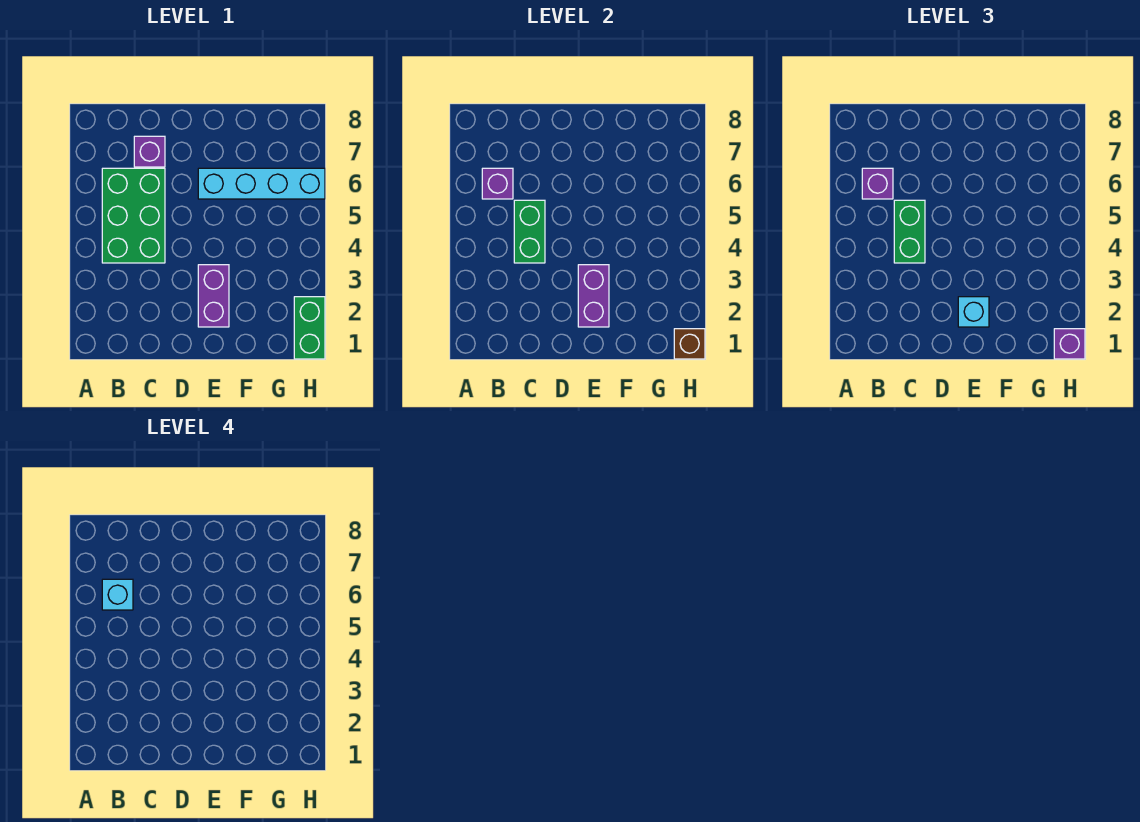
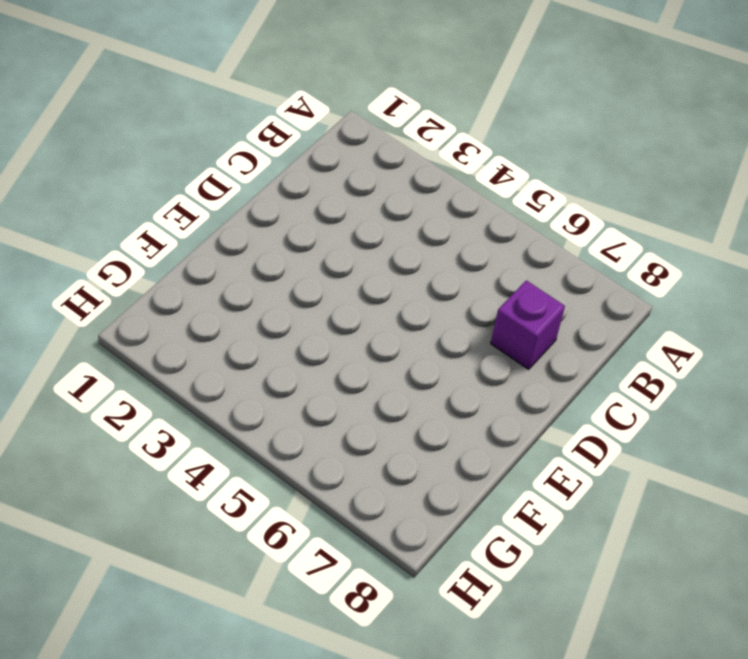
none -> green brick B4:C6 level 1
none -> purple brick E2:E3 level 1
none -> cyan brick E6:H6 level 1

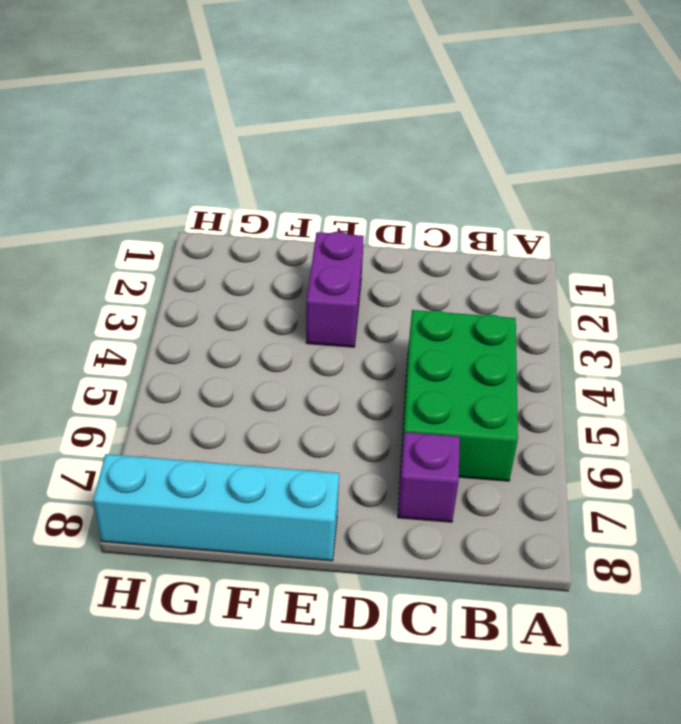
cyan brick E8:H8 level 1 -> cyan brick E6:H6 level 1
none -> green brick H1:H2 level 1
none -> purple brick B6 level 2
none -> green brick C4:C5 level 2

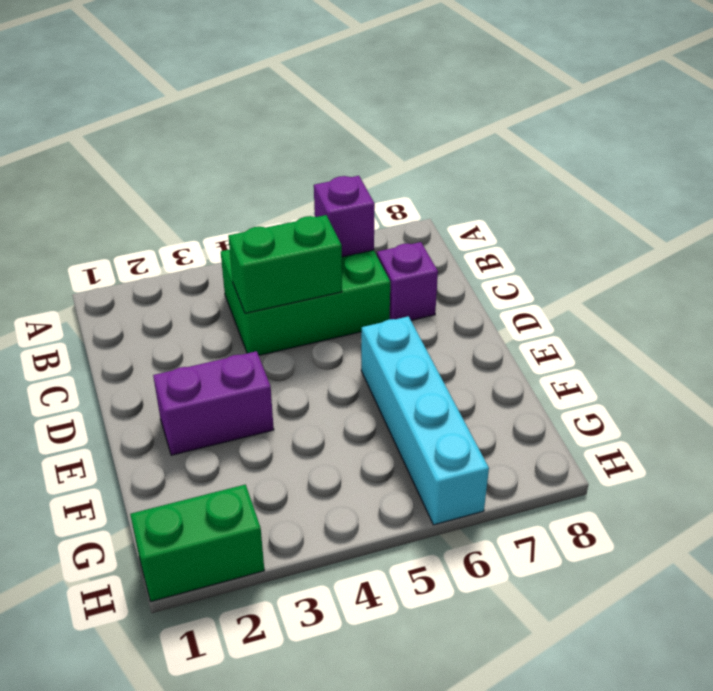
none -> purple brick E2:E3 level 2
none -> brown brick H1 level 2
none -> purple brick B6 level 3

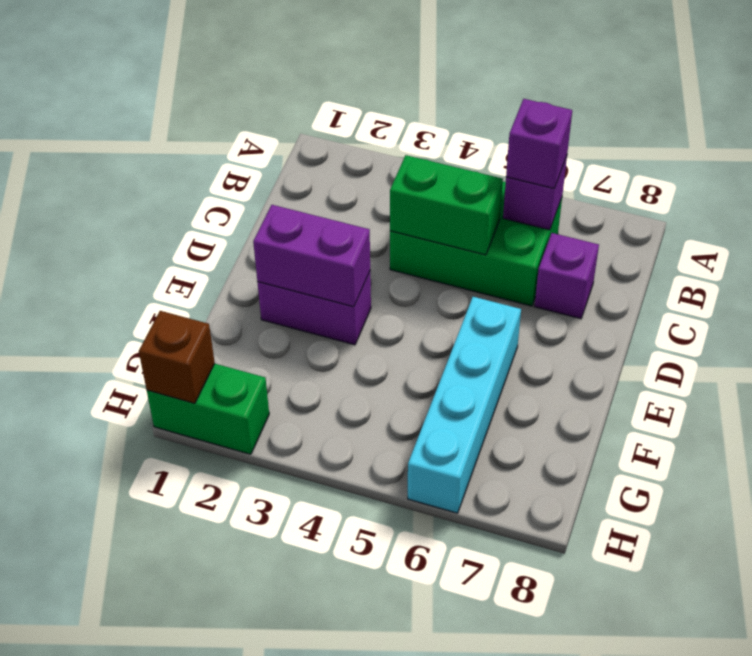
none -> green brick C4:C5 level 3
none -> cyan brick E2 level 3
none -> purple brick H1 level 3

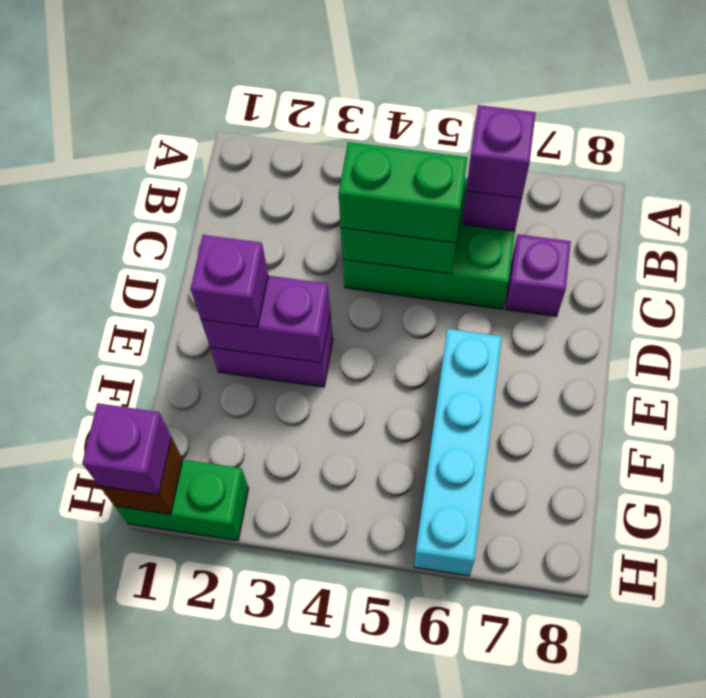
purple brick E2 level 3 -> cyan brick E2 level 3
none -> cyan brick B6 level 4

